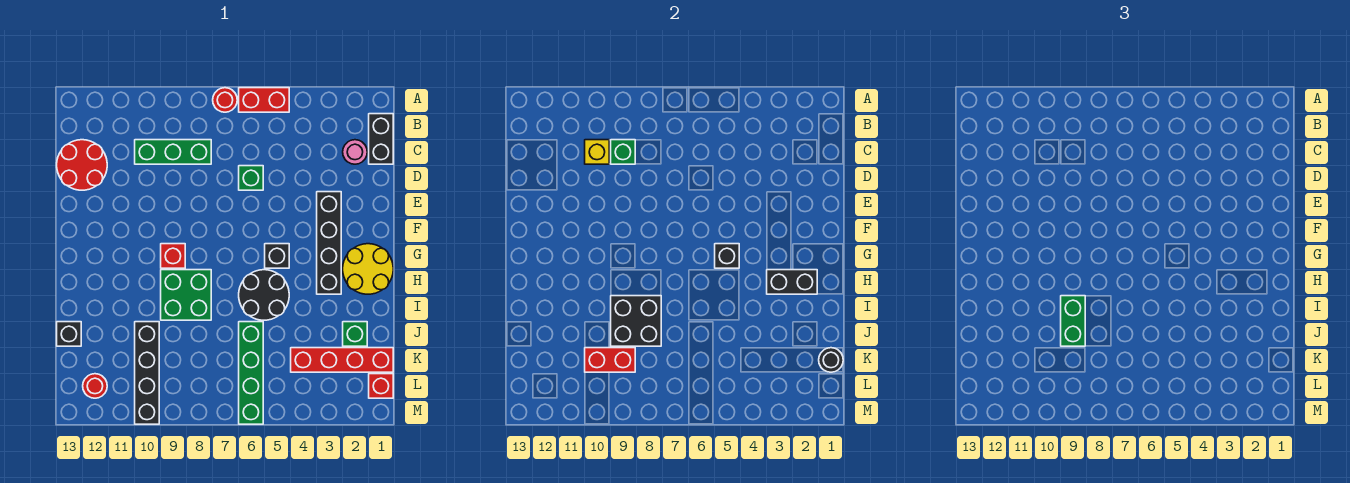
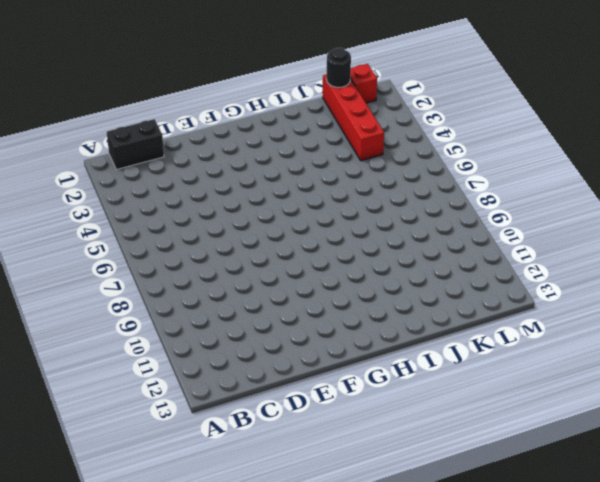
none -> red brick A5:A6 level 1
none -> red round brick A7 level 1
none -> pink round brick C2 level 1

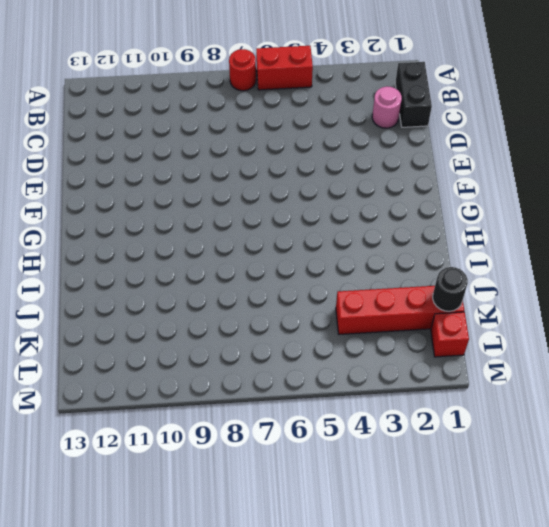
none -> green brick C8:C10 level 1
none -> red round brick C12:D13 level 1
none -> green brick D6 level 1

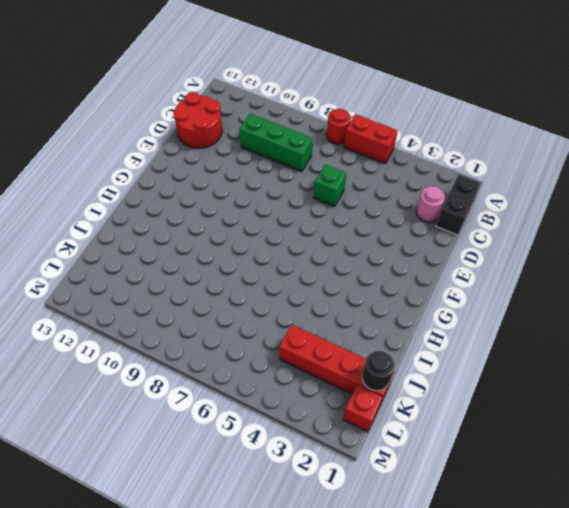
none -> black brick E3:H3 level 1
none -> yellow round brick G1:H2 level 1
none -> black brick G5 level 1

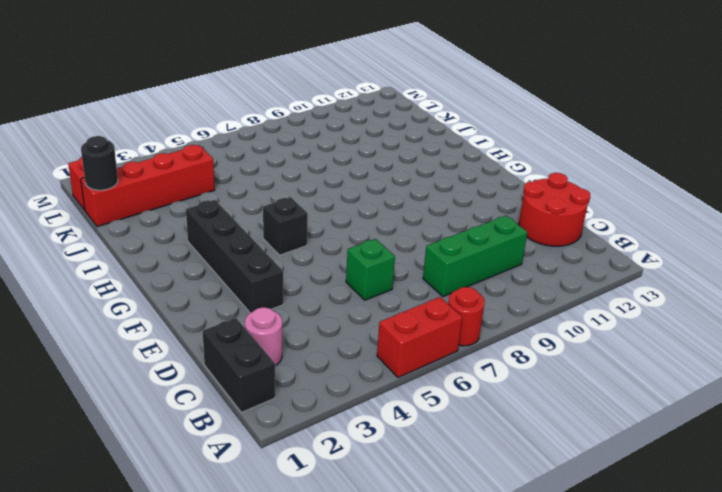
none -> yellow round brick G1:H2 level 1
none -> red brick G9 level 1
none -> black round brick H5:I6 level 1

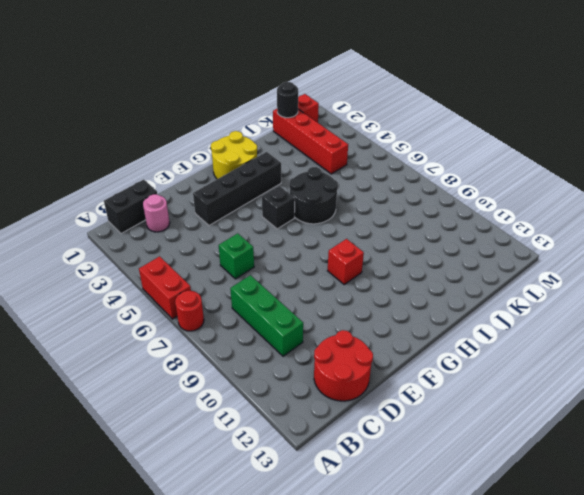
none -> green brick H8:I9 level 1
none -> green brick J2 level 1
none -> green brick J6:M6 level 1

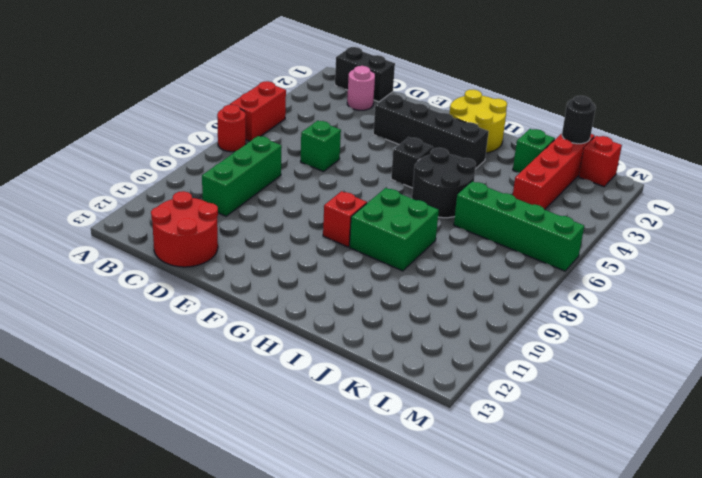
none -> black brick J10:M10 level 1
none -> black brick J13 level 1
none -> red round brick L12 level 1

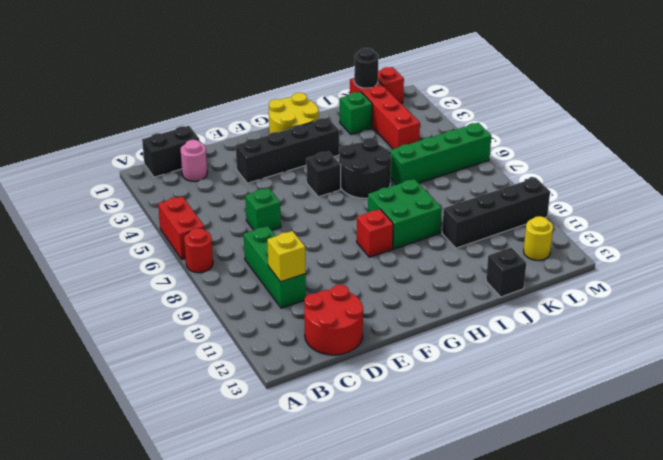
yellow round brick L12 level 1 -> red round brick L12 level 1
none -> green brick C9 level 2
none -> black brick G5 level 2
none -> black brick H2:H3 level 2

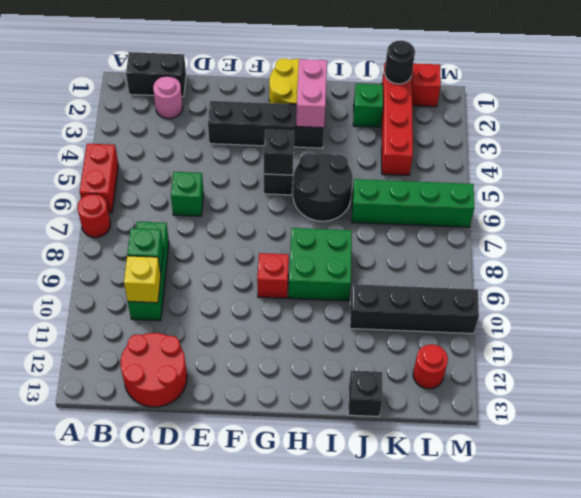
pink brick H2:H3 level 2 -> black brick H2:H3 level 2
none -> black brick I8:J9 level 2
none -> red brick K9:K10 level 2
none -> green brick I9:J9 level 3

